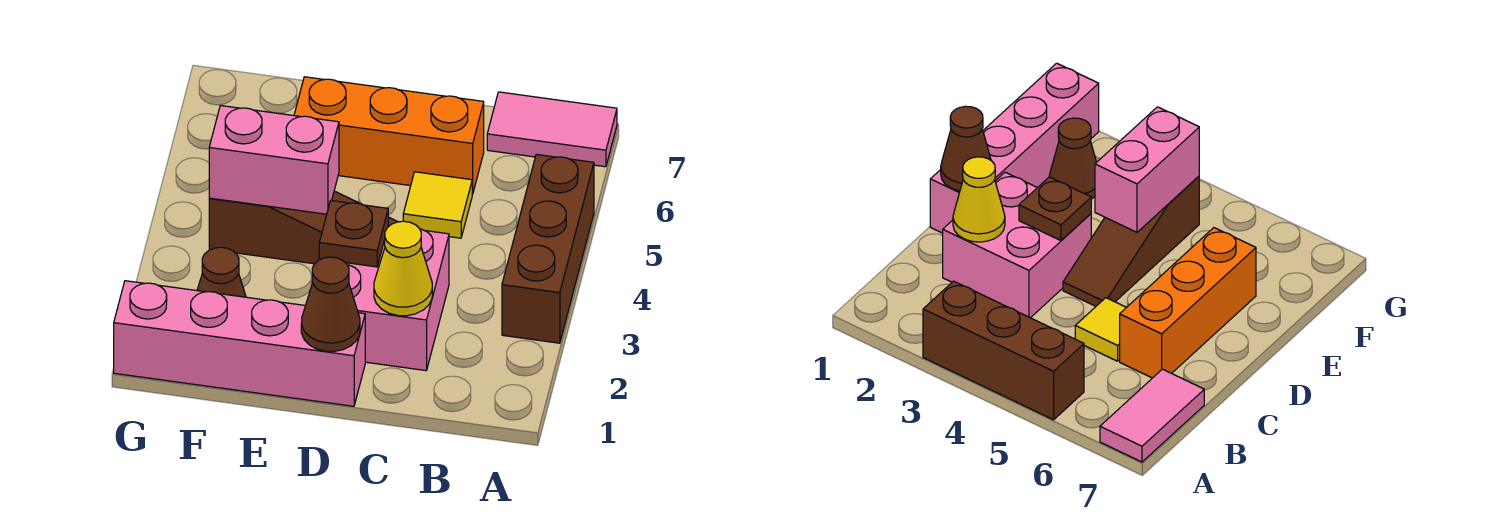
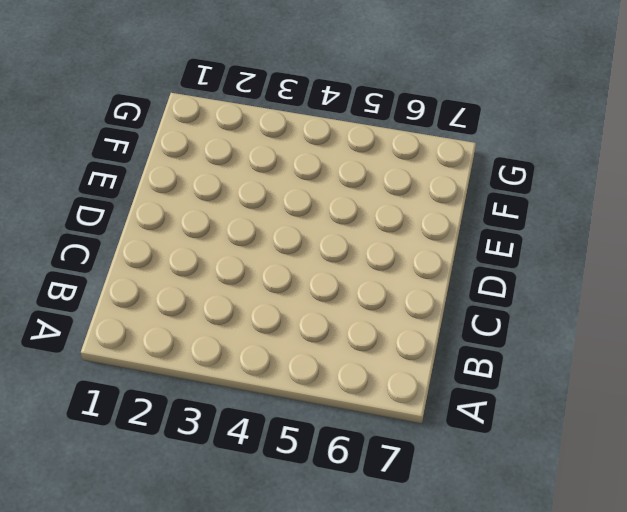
none -> brown brick A3:A5 level 1
none -> pink tile A7:B7 level 1
none -> pink brick C2:D3 level 1

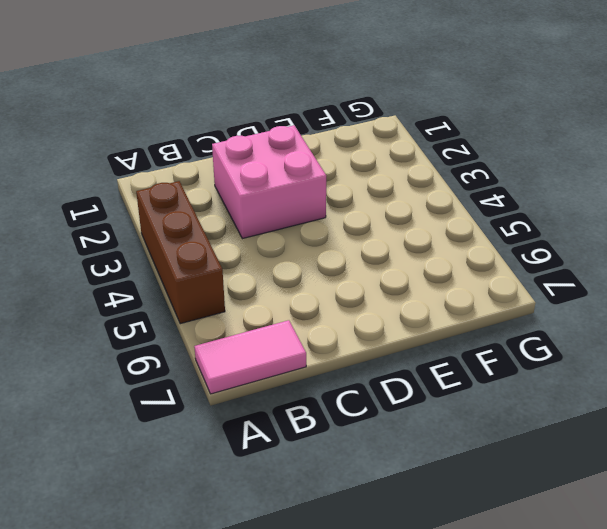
none -> yellow tile C5 level 1
none -> orange brick C6:E6 level 1
none -> pink brick D1:G1 level 1

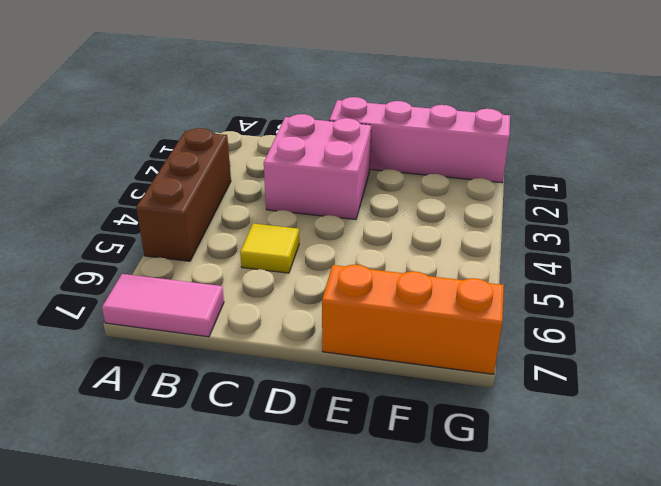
orange brick E7:G7 level 1 -> orange brick C6:E6 level 1
none -> brown slope D4:F4 level 1 top F
none -> brown cone F2 level 1
none -> yellow cone C2 level 2

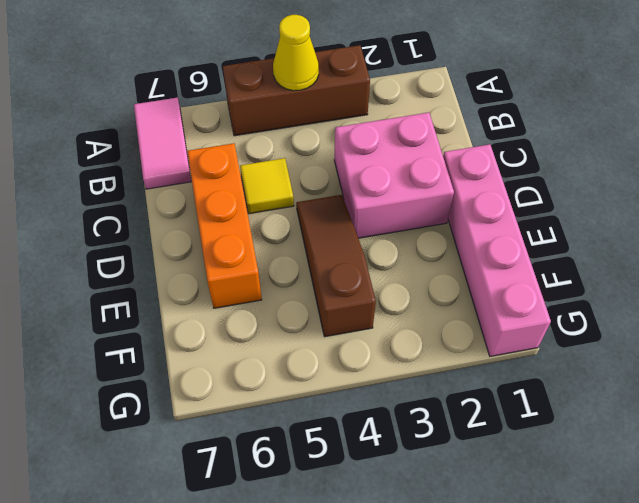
yellow cone A4 level 2 -> yellow cone C2 level 2
none -> brown cone F2 level 1
none -> brown cone D1 level 2
none -> brown plate D3 level 2

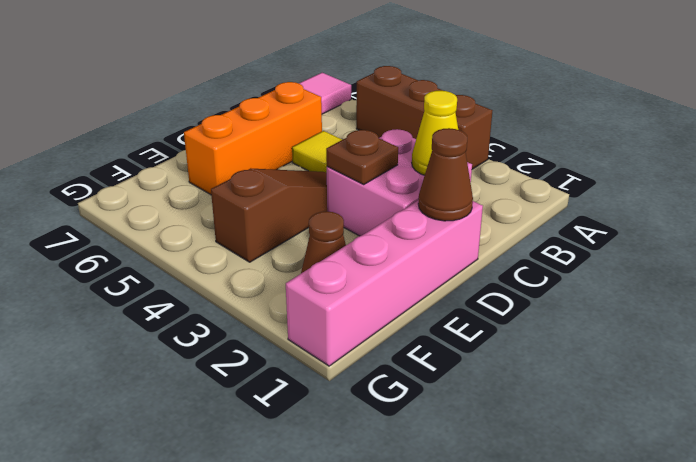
none -> pink brick E4:F4 level 2

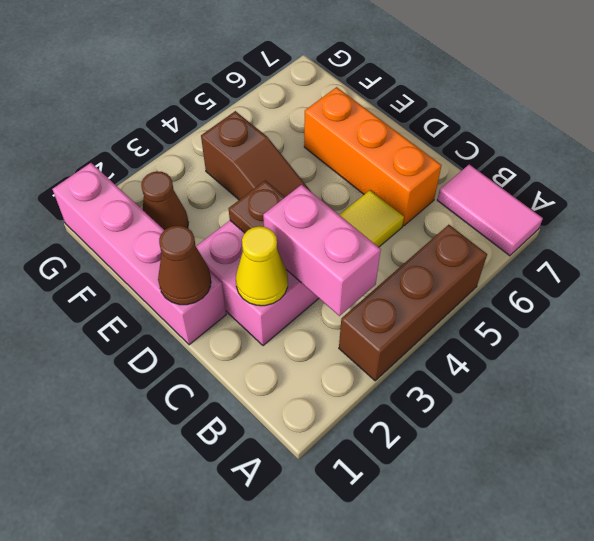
pink brick B3:C3 level 2 -> pink brick E4:F4 level 2

